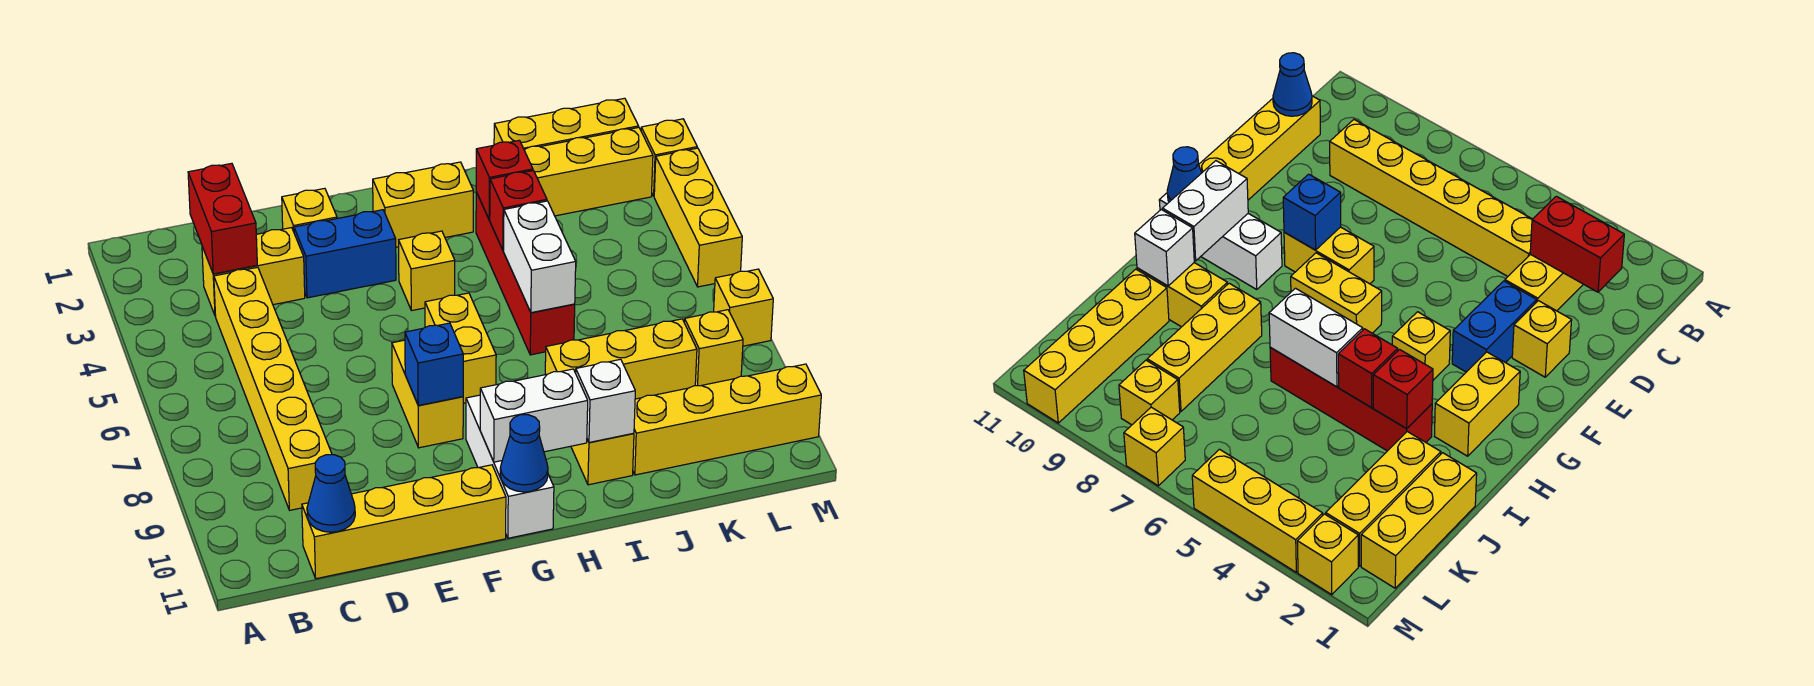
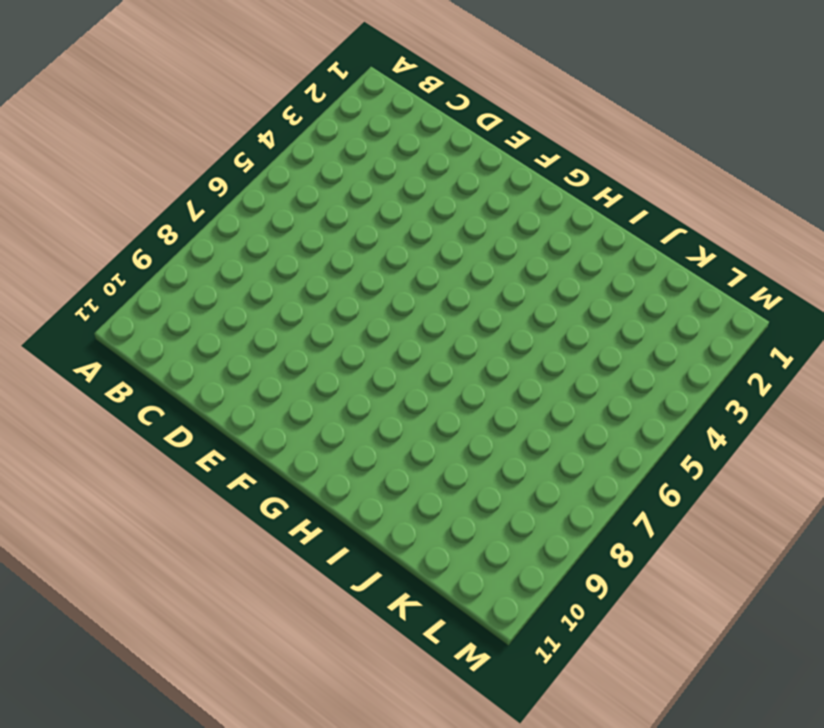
none -> yellow brick C3:D3 level 1
none -> yellow brick C4:C9 level 1
none -> yellow brick C11:F11 level 1

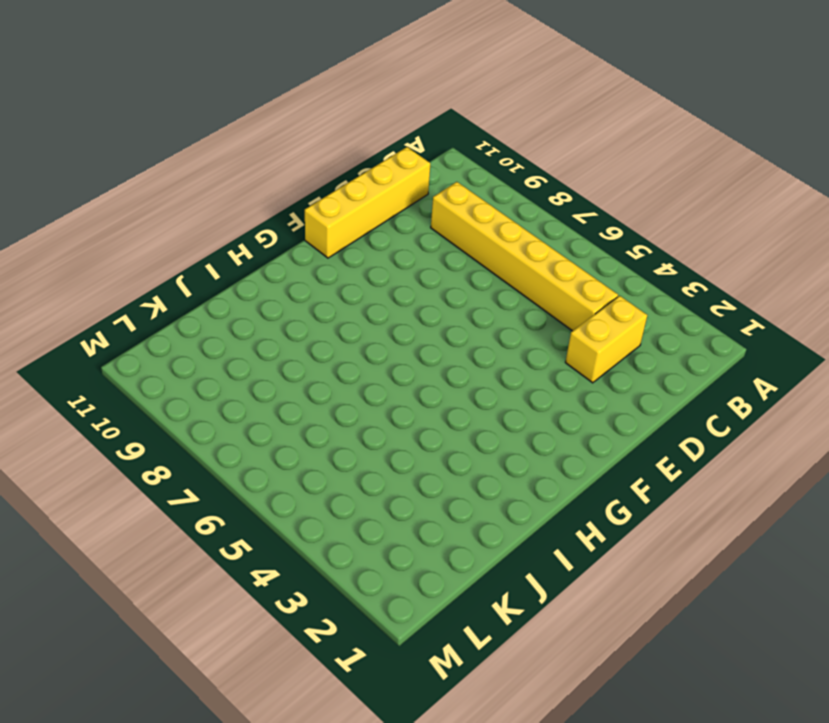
none -> yellow brick E2 level 1
none -> blue brick E3:F3 level 1
none -> yellow brick F7:F8 level 1

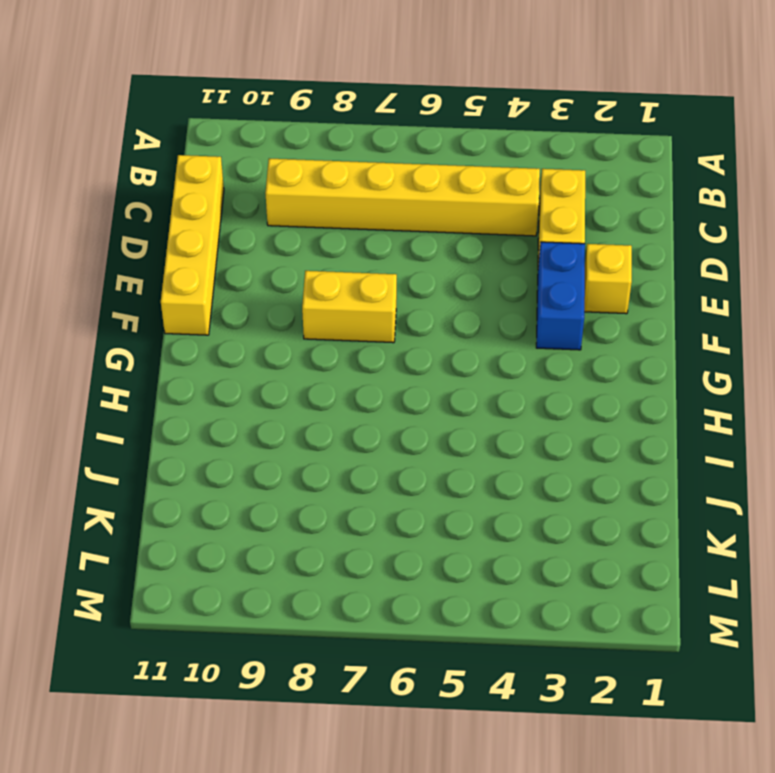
none -> yellow brick G2:H2 level 1
none -> yellow brick G4 level 1
none -> yellow brick G6:G7 level 1

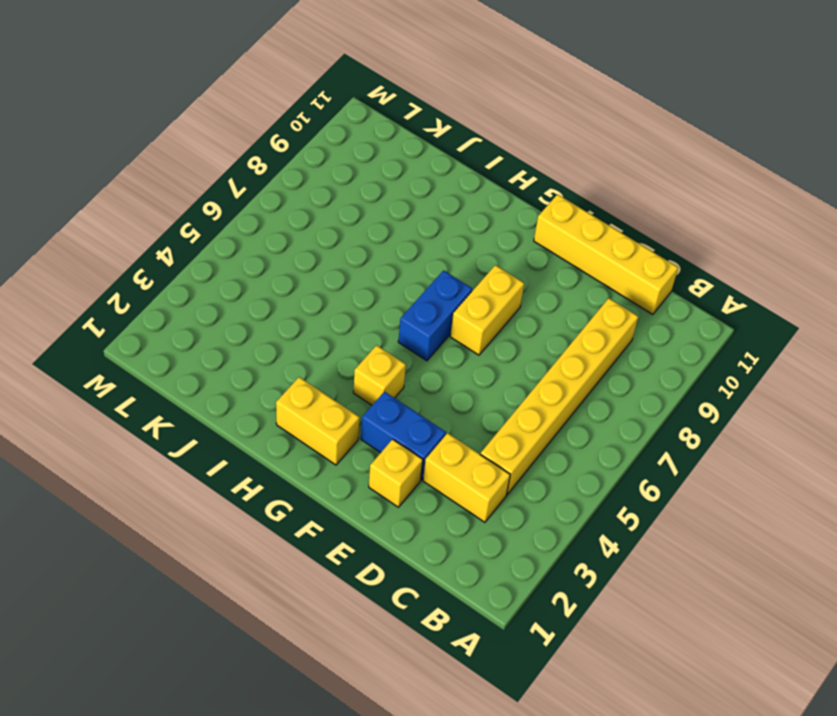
blue brick G6:G7 level 1 -> yellow brick G6:G7 level 1
none -> white brick G9:G11 level 1
none -> red brick I3:I6 level 1
none -> yellow brick I8:K8 level 1

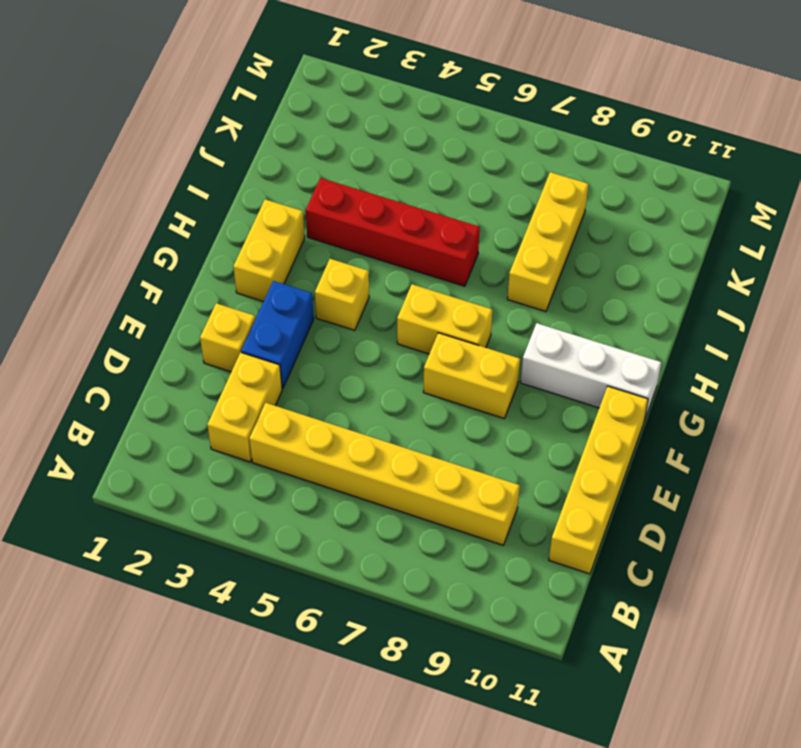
none -> yellow brick I9:I10 level 1
none -> yellow brick J1:L1 level 1
none -> yellow brick J2:L2 level 1

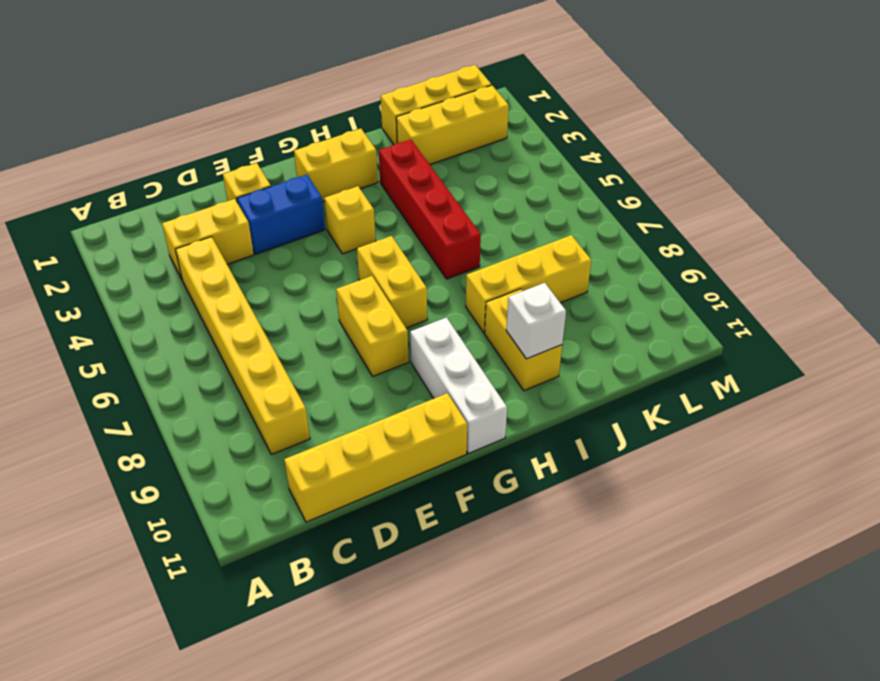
none -> yellow brick J10:M10 level 1
none -> yellow brick L8 level 1
none -> yellow brick M2 level 1

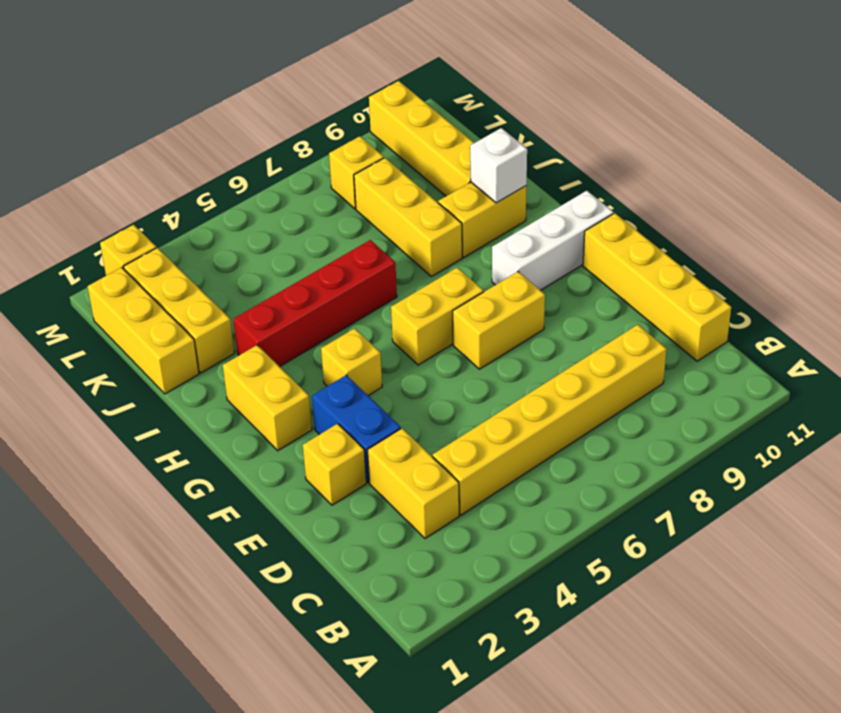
none -> yellow brick M3:M5 level 1
none -> yellow brick M7 level 1
none -> red brick C2:C3 level 2

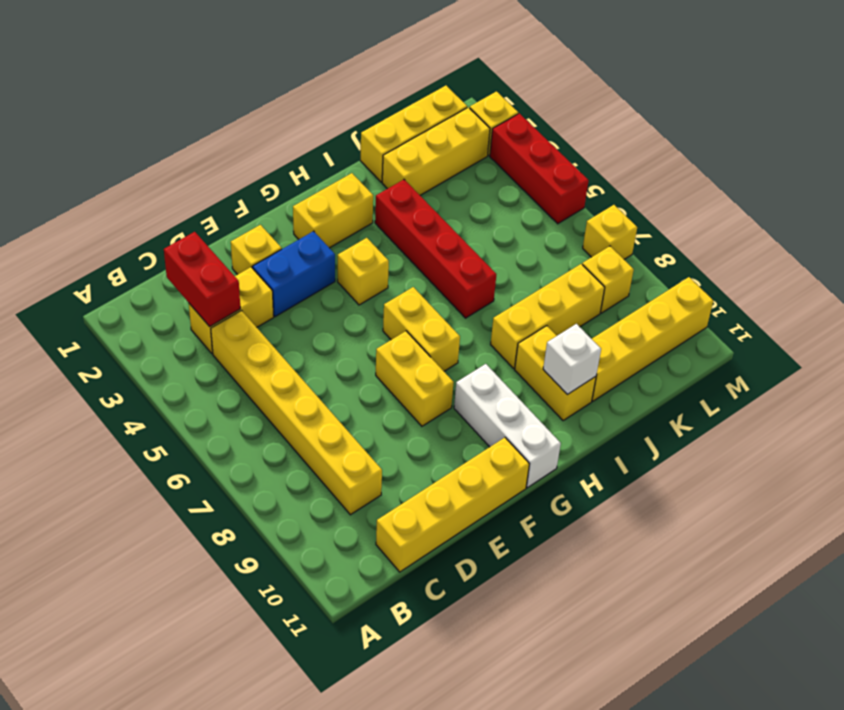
red brick M3:M5 level 1 -> yellow brick M3:M5 level 1
none -> blue cone C11 level 2
none -> blue brick F8 level 2
none -> white brick G10:H10 level 2

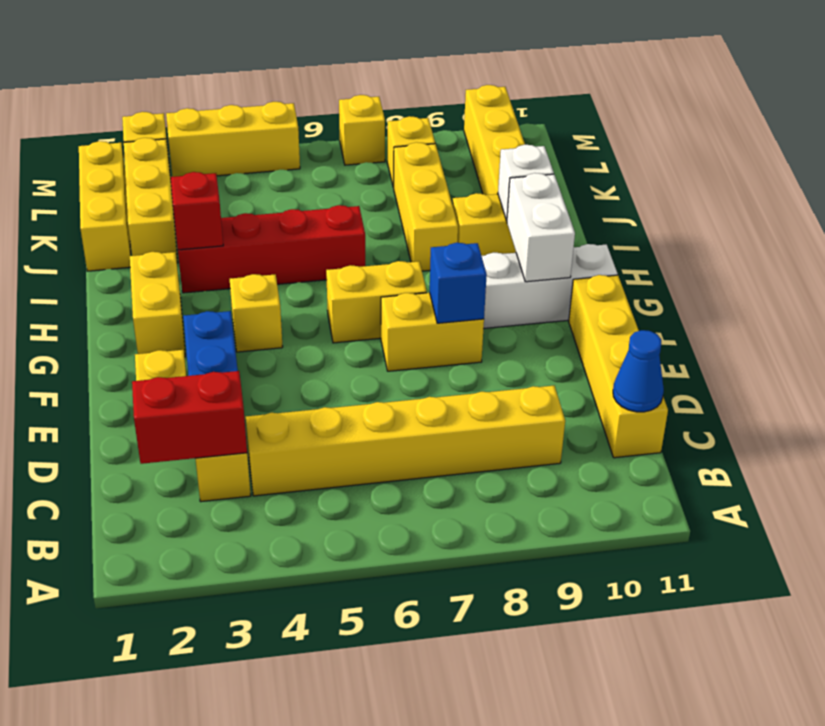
none -> blue cone G11 level 2
none -> red brick I4 level 2
none -> white brick I5:I6 level 2

